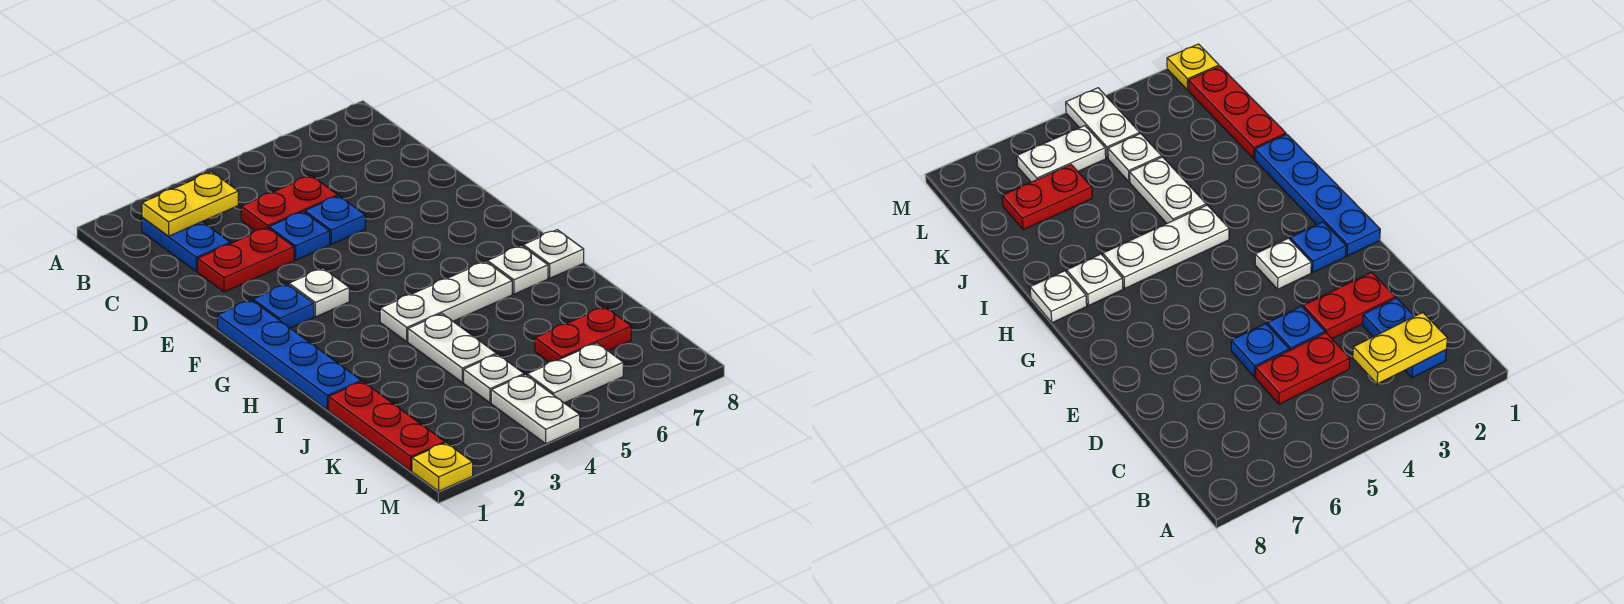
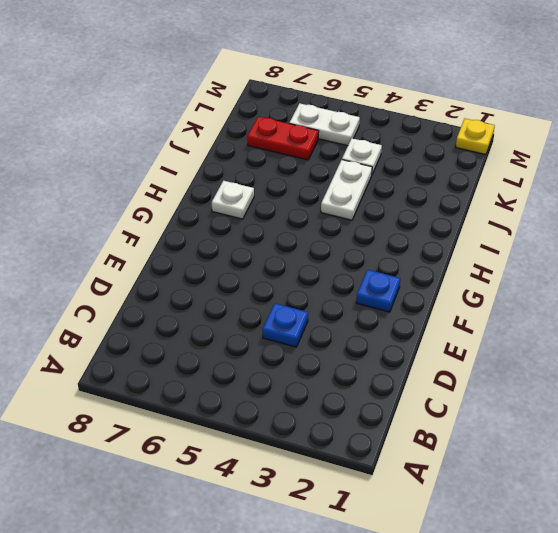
none -> blue plate B2:C2 level 1
none -> red plate C4:C5 level 1
none -> red plate D2:D3 level 1

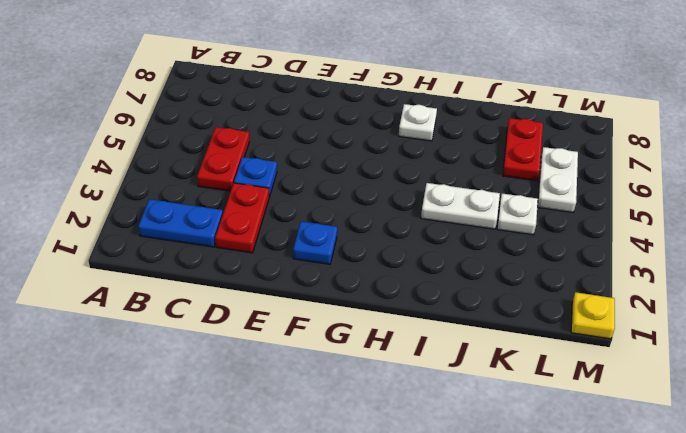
none -> blue plate D5 level 1
none -> blue plate F1:I1 level 1
none -> white plate F3 level 1

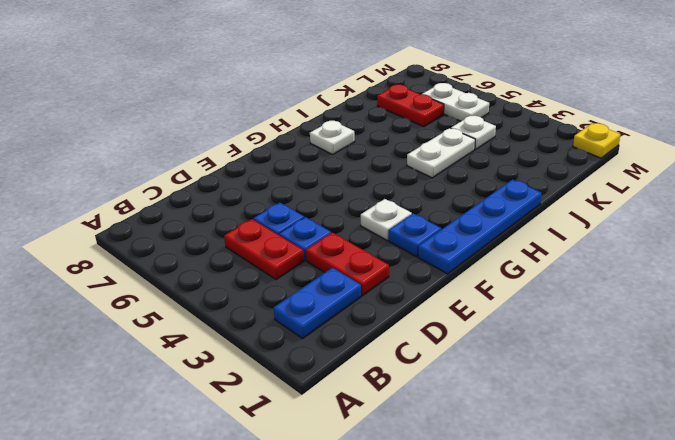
none -> white plate H4:H6 level 1
none -> white plate H8 level 1
none -> red plate J1:L1 level 1

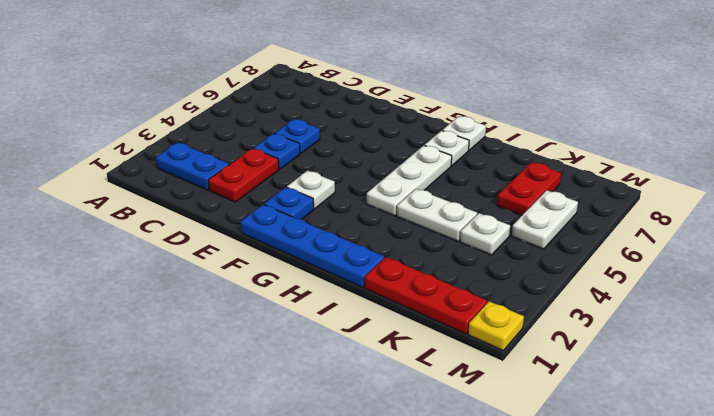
none -> red plate C4:C5 level 1
none -> white plate L4:M4 level 1
none -> yellow plate B2:B3 level 2

